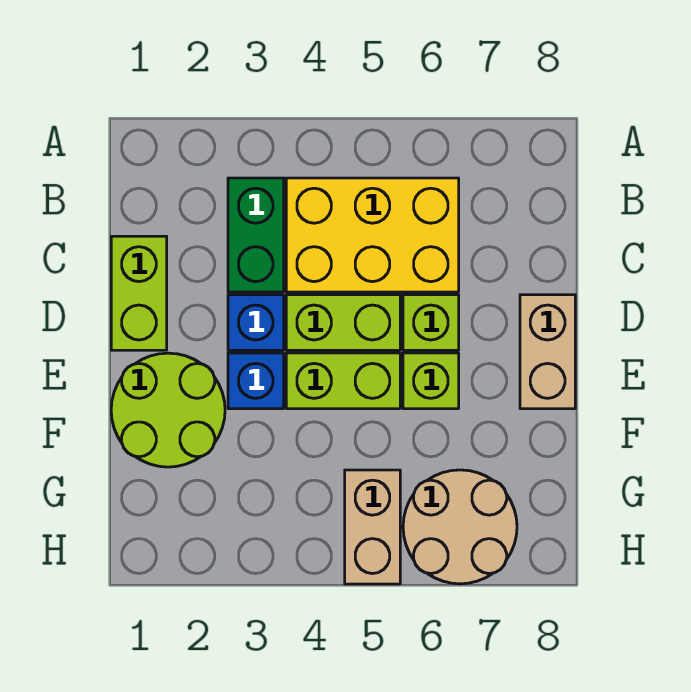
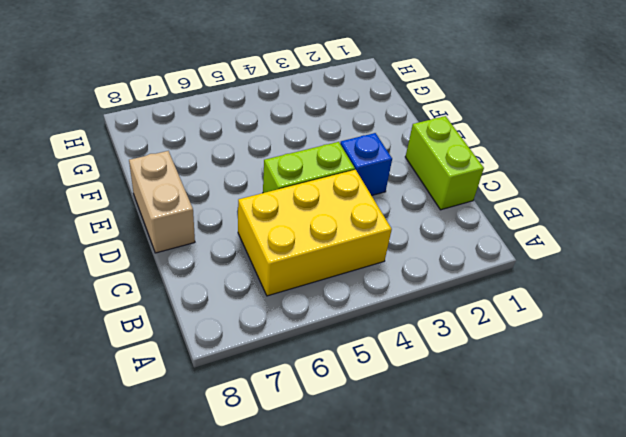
none -> green brick B3:C3 level 1
none -> lime brick D6 level 1
none -> lime round brick E1:F2 level 1

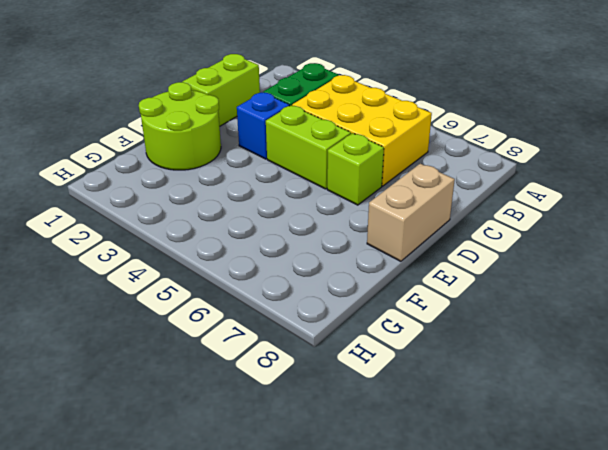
none -> blue brick E3 level 1
none -> lime brick E4:E5 level 1
none -> lime brick E6 level 1

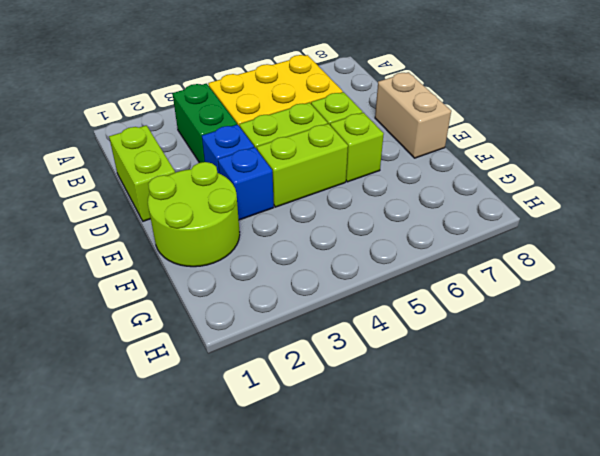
none -> tan brick G5:H5 level 1
none -> tan round brick G6:H7 level 1

